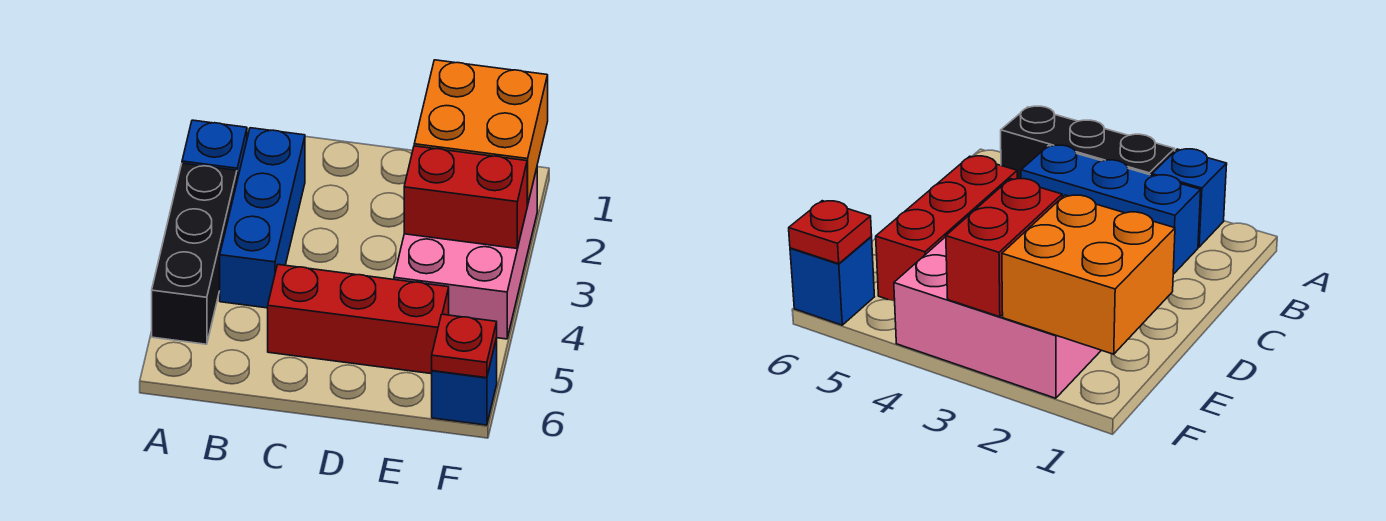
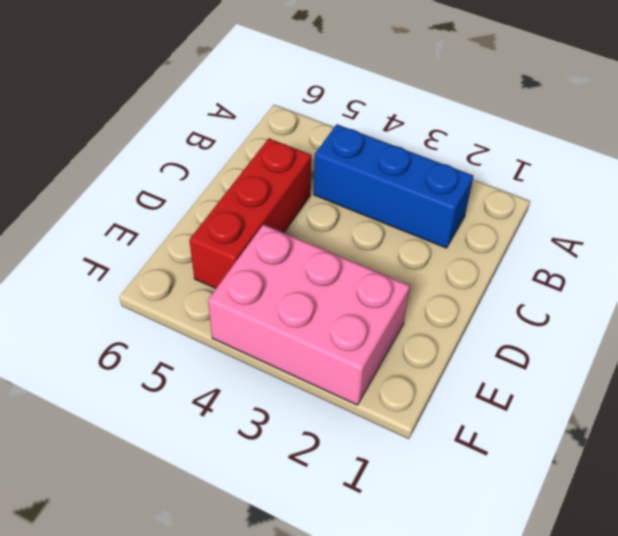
none -> blue brick A2 level 1
none -> black brick A3:A5 level 1

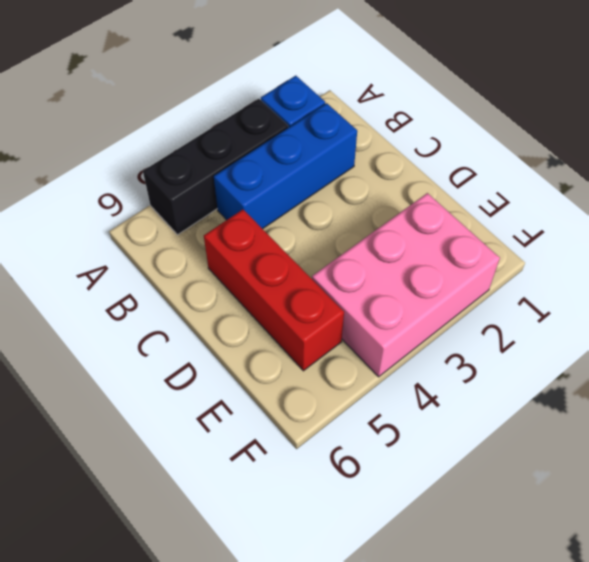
none -> blue brick F6 level 1
none -> orange brick E1:F2 level 2

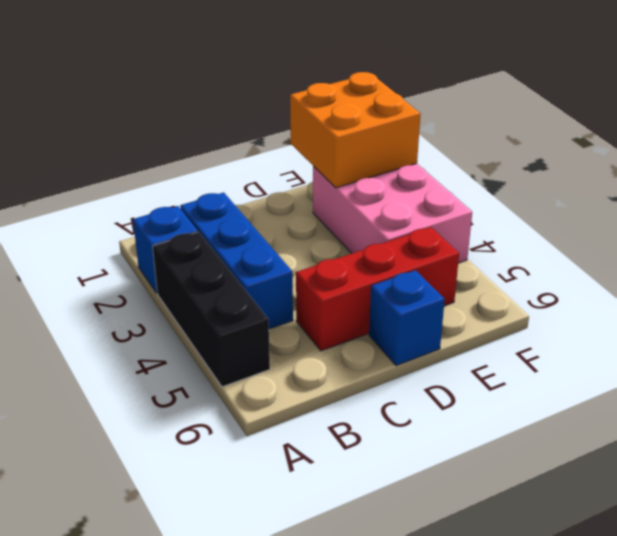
blue brick D6 level 1 -> blue brick F6 level 1
none -> red brick E3:F3 level 2
none -> red plate F6 level 2

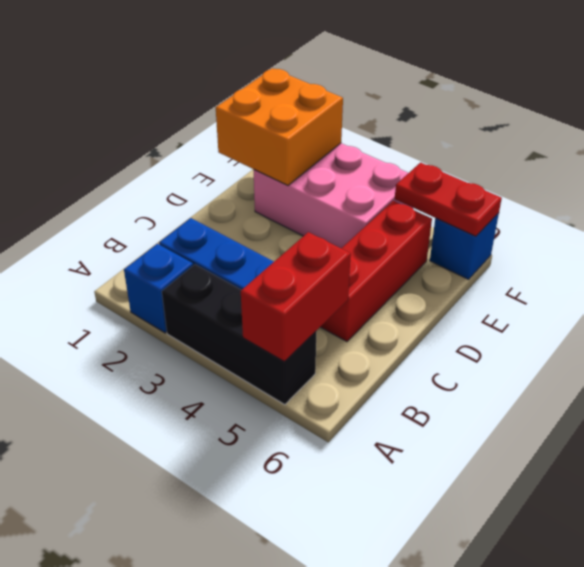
red brick A5:B5 level 2 -> red brick E3:F3 level 2
red plate F5:F6 level 2 -> red plate F6 level 2

